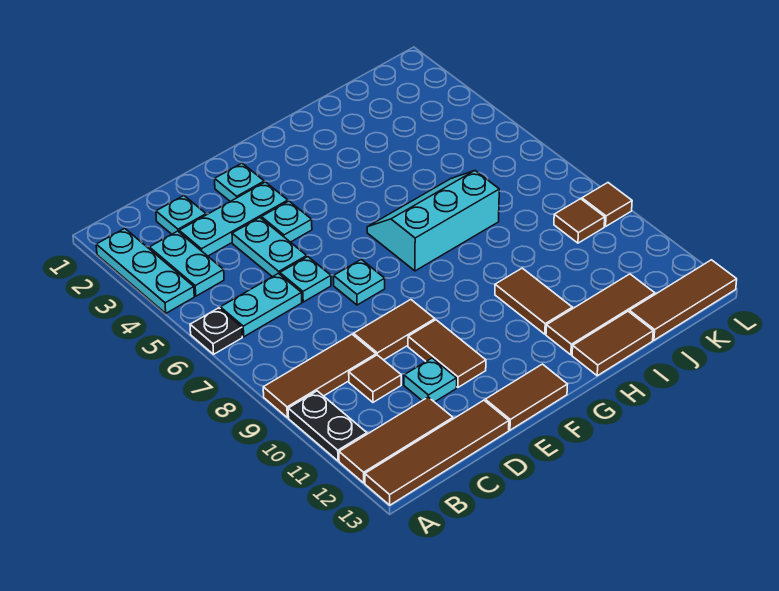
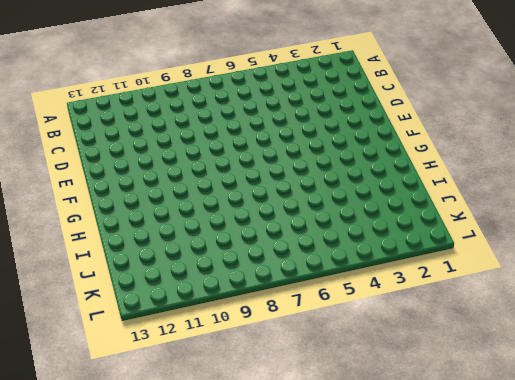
none -> cyan plate A2:A4 level 1
none -> black plate A6 level 1
none -> brown tile A9:C9 level 1

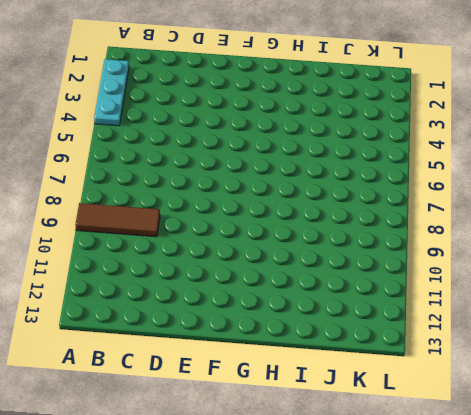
none -> black plate A6 level 1
none -> black plate A10:A11 level 1
none -> brown tile A12:C12 level 1

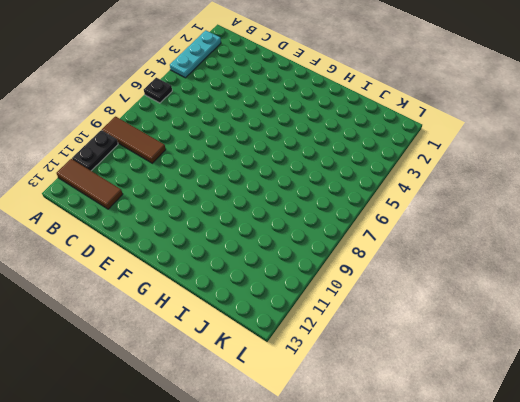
none -> brown tile A13:D13 level 1
none -> cyan plate B3:B4 level 1
none -> cyan plate B6:C6 level 1

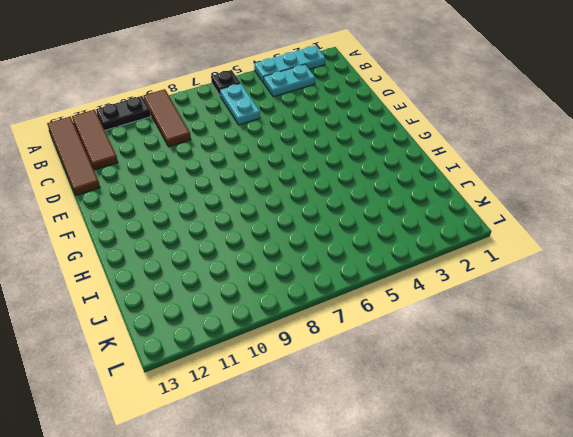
none -> cyan plate C2 level 1
none -> cyan plate C3:E3 level 1
none -> brown tile C10 level 1

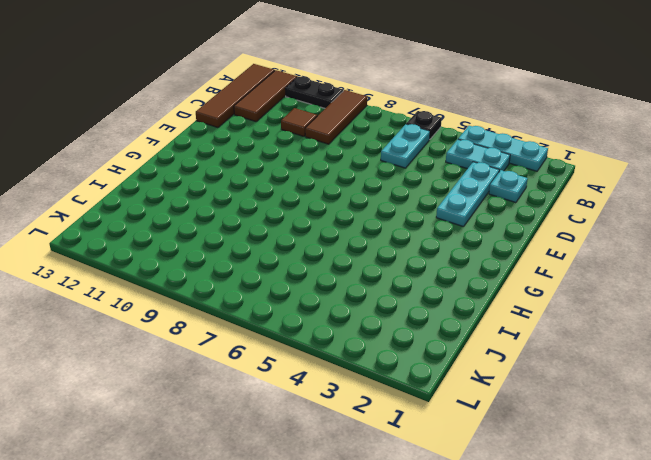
none -> cyan plate D4:D5 level 1
none -> cyan plate D6 level 1
none -> brown tile D9:E9 level 1

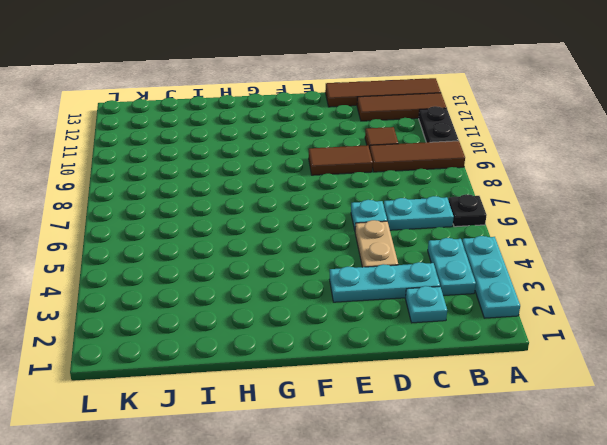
tan plate D4:D5 level 1 -> cyan plate D4:D5 level 1
none -> cyan plate D11 level 1
none -> cyan plate E2 level 1
none -> cyan plate E4 level 1

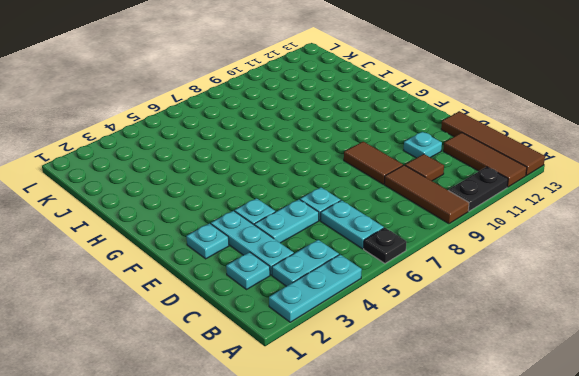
none -> cyan plate E7 level 1
none -> brown tile E10:E11 level 1
none -> brown tile E13:F13 level 1

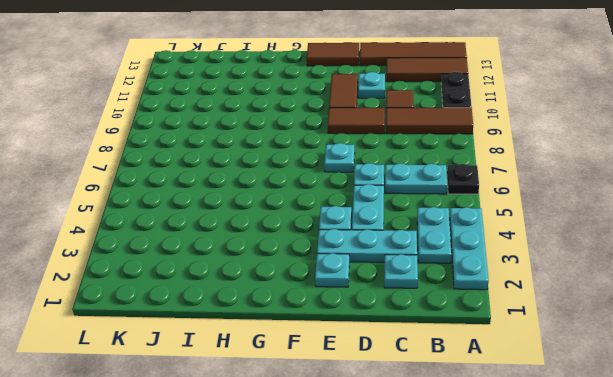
none -> cyan slope G6:I7 level 1 top 7
none -> brown tile H10:H11 level 1
none -> brown tile H12:J12 level 1

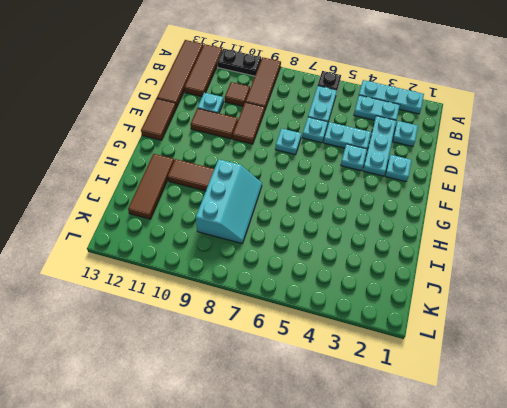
cyan slope H8:J9 level 1 top 9 -> cyan slope G6:I7 level 1 top 7
none -> brown tile H13:I13 level 1
none -> brown tile J13:L13 level 1
none -> brown tile K9 level 1

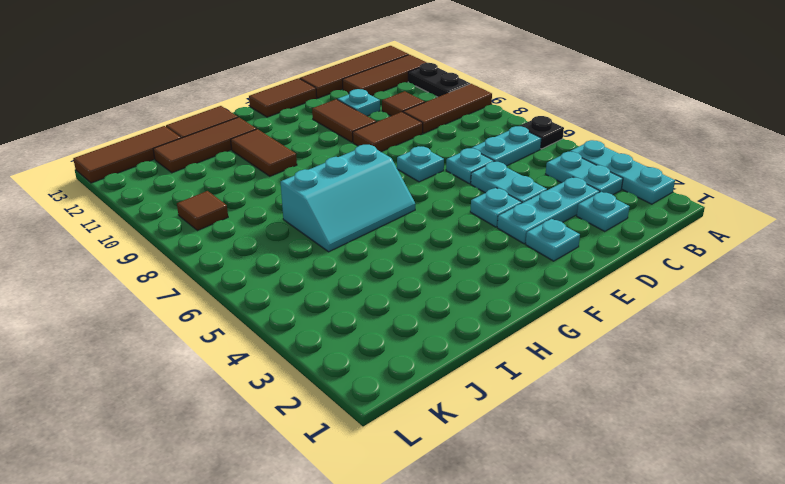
none -> brown tile L9 level 1

